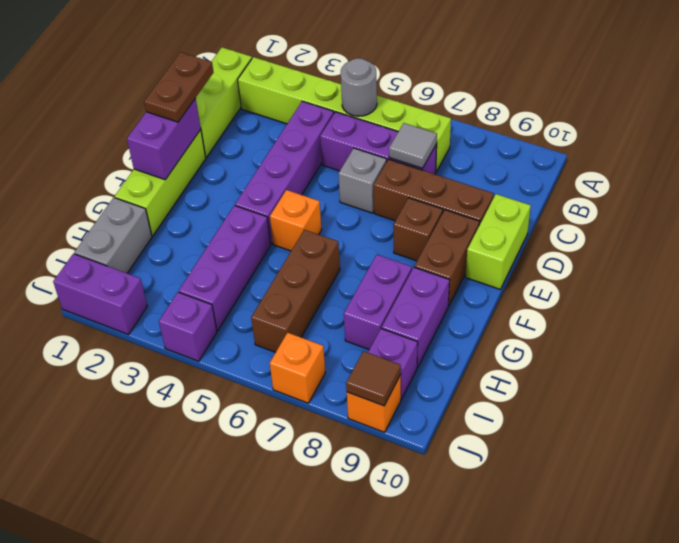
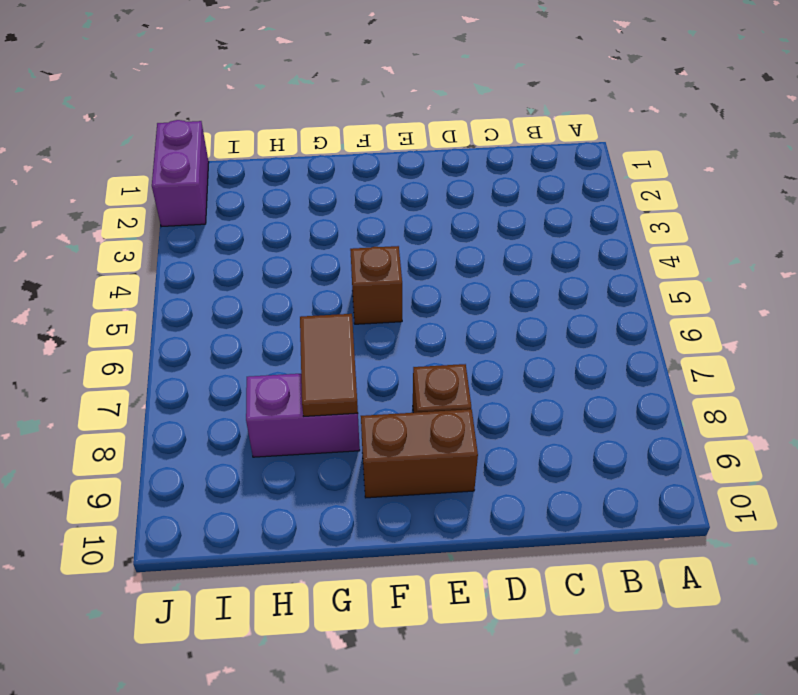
brown brick F5 level 1 -> orange brick F5 level 1
brown tile G7:G8 level 2 -> none
none -> lime brick B1:D1 level 1
none -> lime brick B2:B7 level 1
none -> purple brick C4:F4 level 1

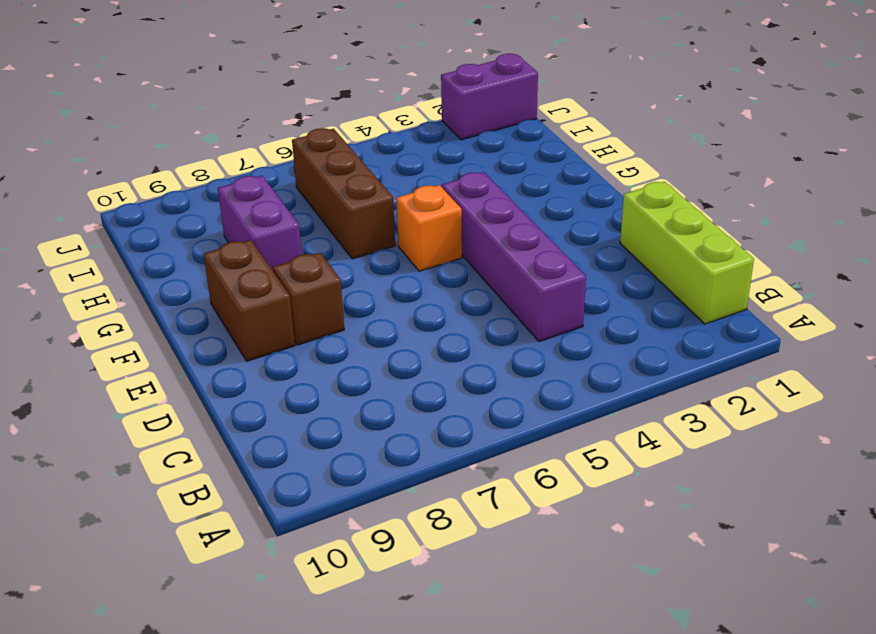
none -> lime brick B2:B7 level 1
none -> purple brick C5:C7 level 1
none -> grey brick D6 level 1

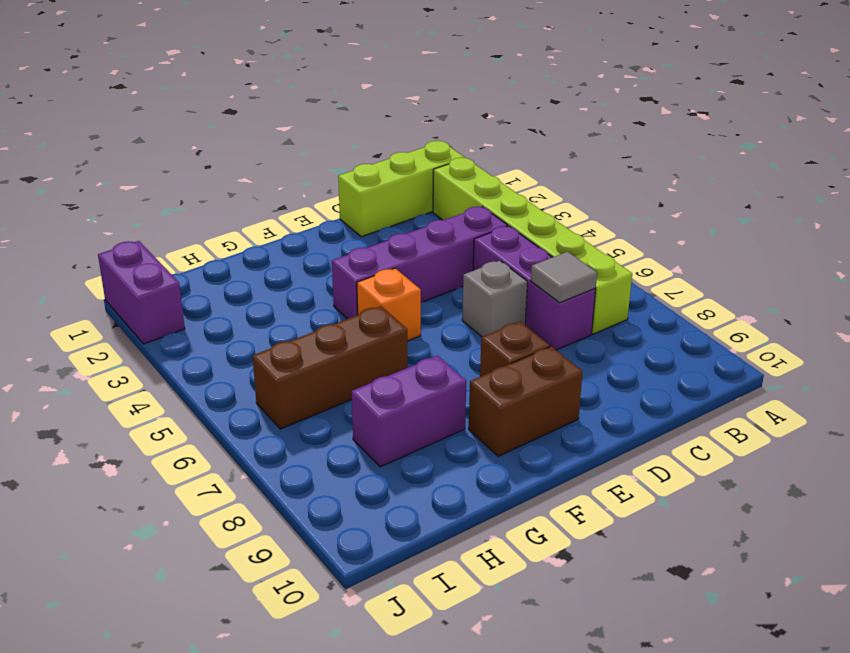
none -> brown brick D7:D9 level 1
none -> lime brick D10:E10 level 1
none -> lime brick E1:G1 level 1

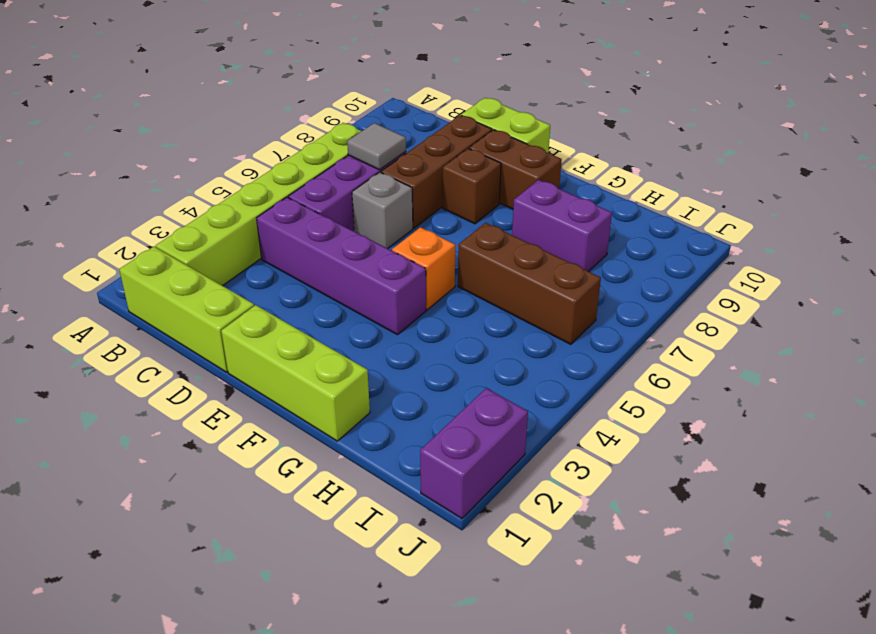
none -> purple brick G4:I4 level 1
none -> purple brick G9:H9 level 1
none -> grey brick H1:I1 level 1

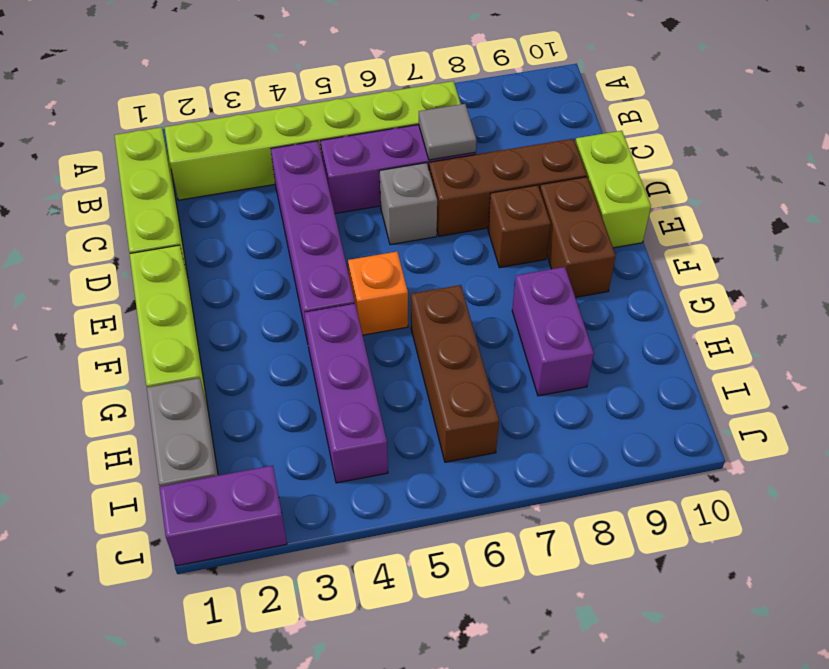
none -> purple brick G9:H9 level 1
none -> purple brick I9 level 1
none -> purple brick J4 level 1

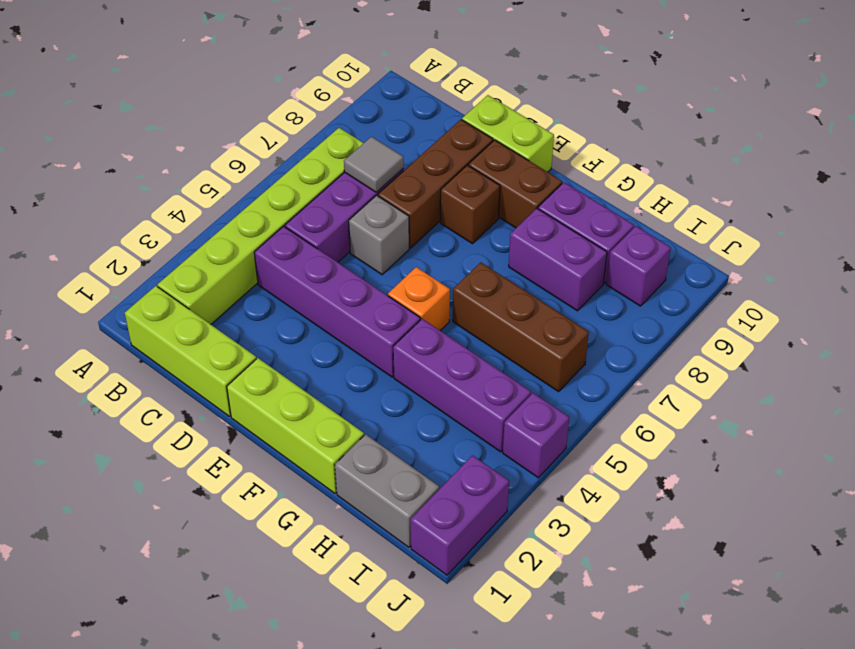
none -> orange brick J7 level 1
none -> orange brick J9 level 1
none -> grey round brick B5 level 2

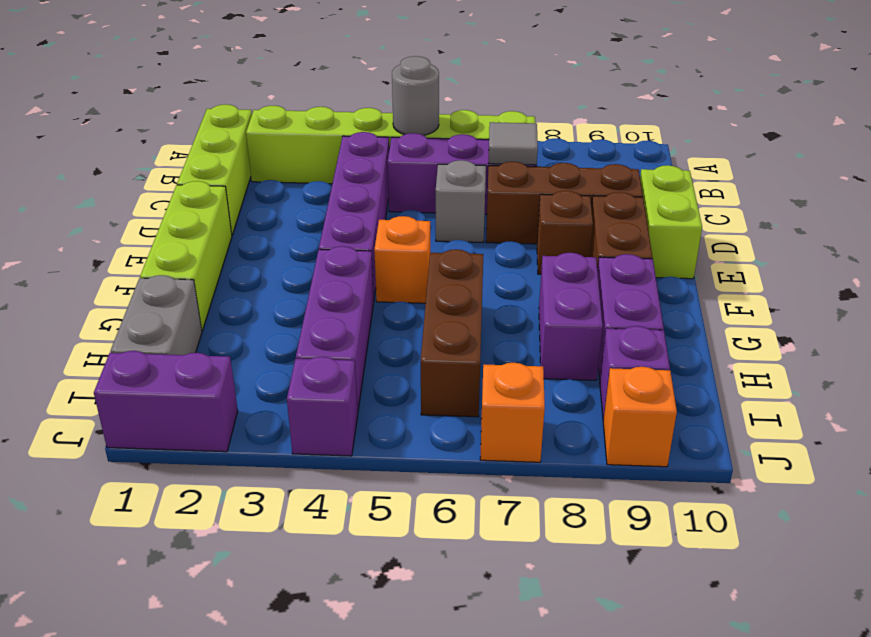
none -> purple brick E1:F1 level 2
none -> brown tile J9 level 2
none -> brown plate D1:E1 level 3

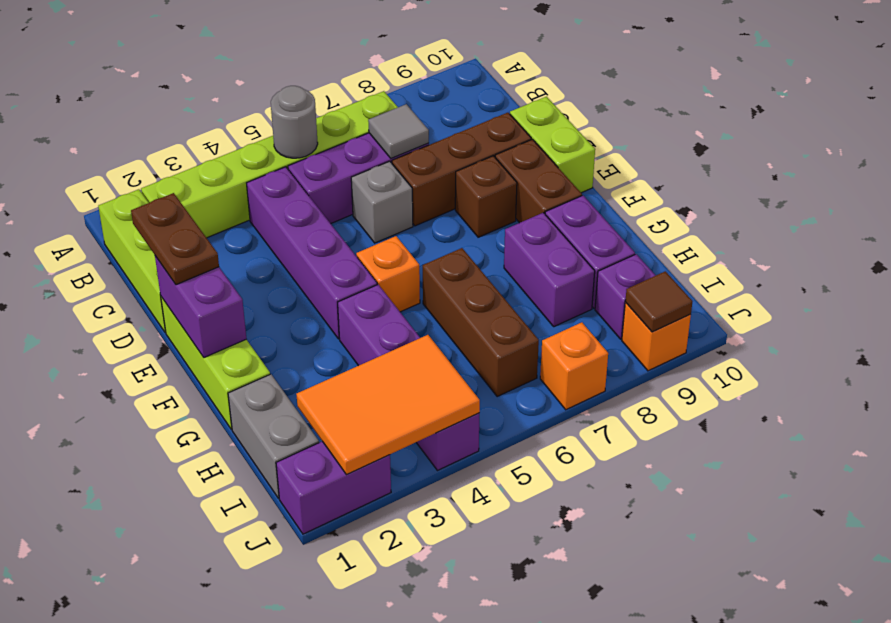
orange tile I2:J4 level 2 -> none

